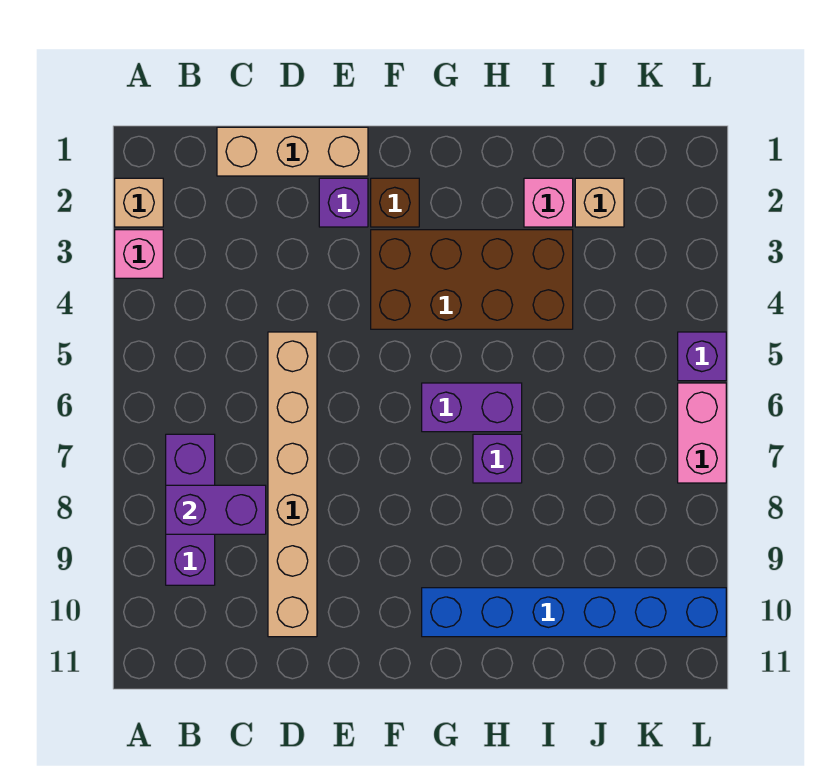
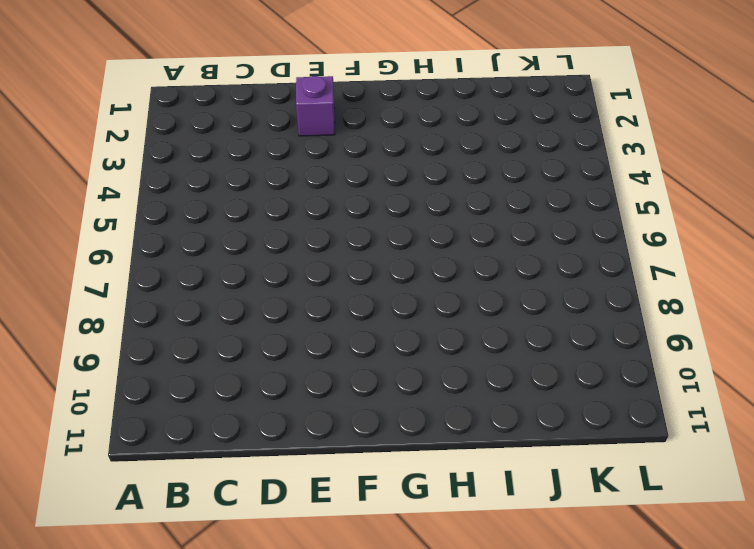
none -> tan brick A2 level 1
none -> pink brick A3 level 1
none -> purple brick B7:B9 level 1

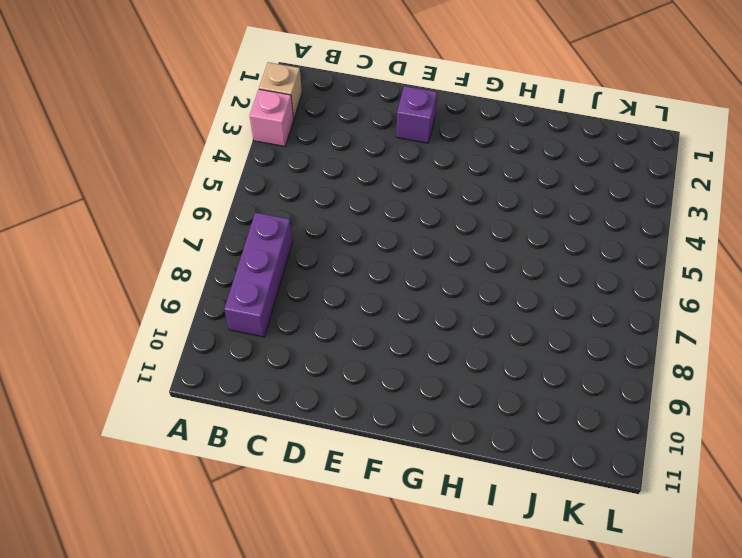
none -> tan brick C1:E1 level 1
none -> tan brick D5:D10 level 1
none -> brown brick F2 level 1

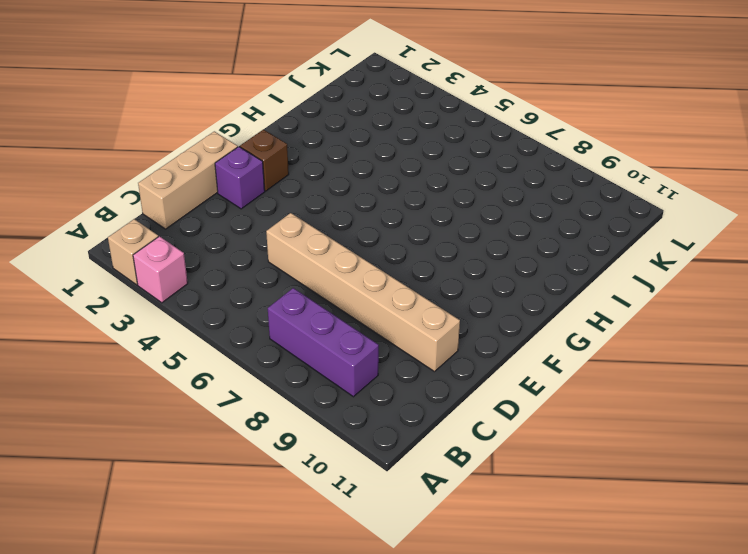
none -> brown brick F3:I4 level 1
none -> purple brick G6:H6 level 1
none -> blue brick G10:L10 level 1

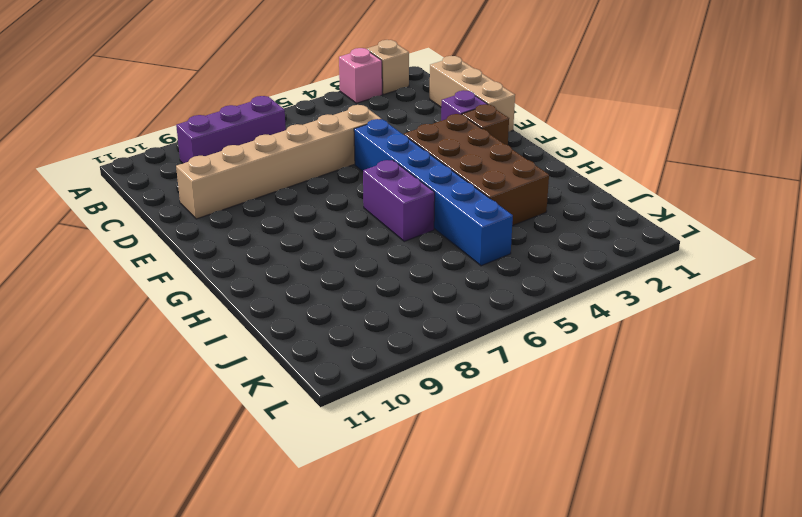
blue brick E5:J5 level 1 -> blue brick G10:L10 level 1
none -> purple brick H7 level 1
none -> pink brick I2 level 1
none -> tan brick J2 level 1

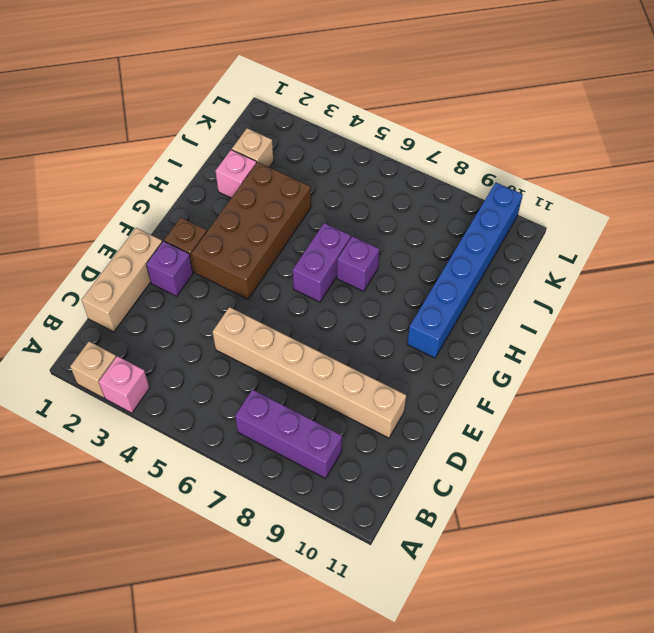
none -> purple brick L5 level 1
none -> pink brick L6:L7 level 1
none -> purple brick B8:C8 level 2

